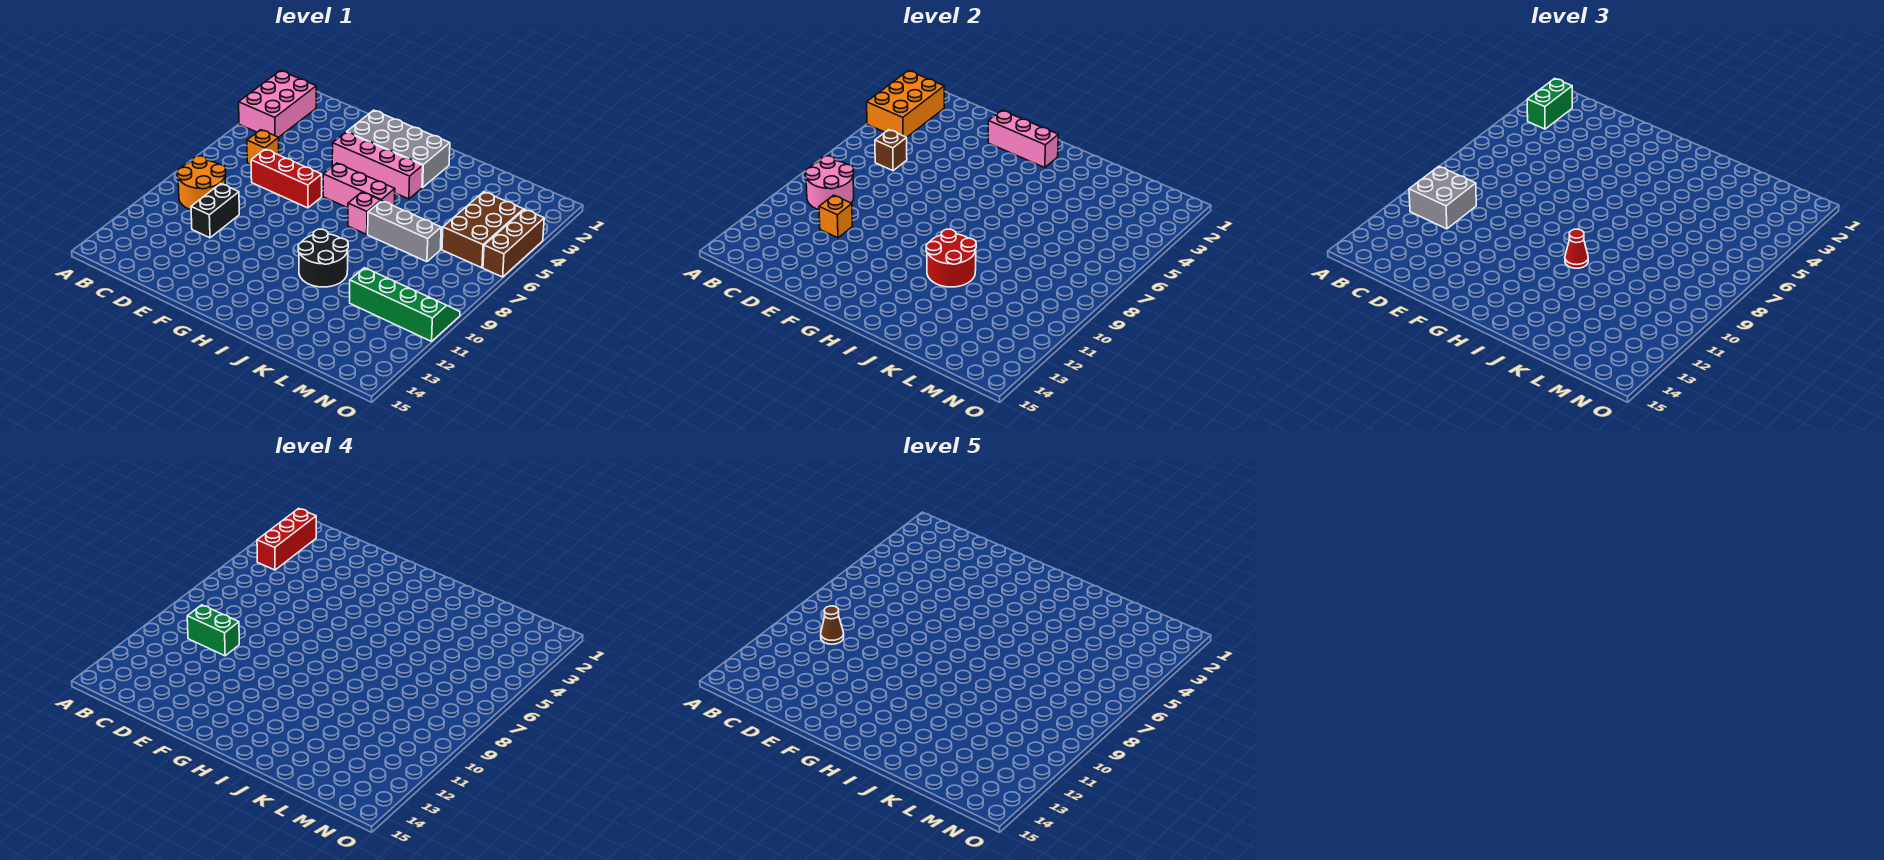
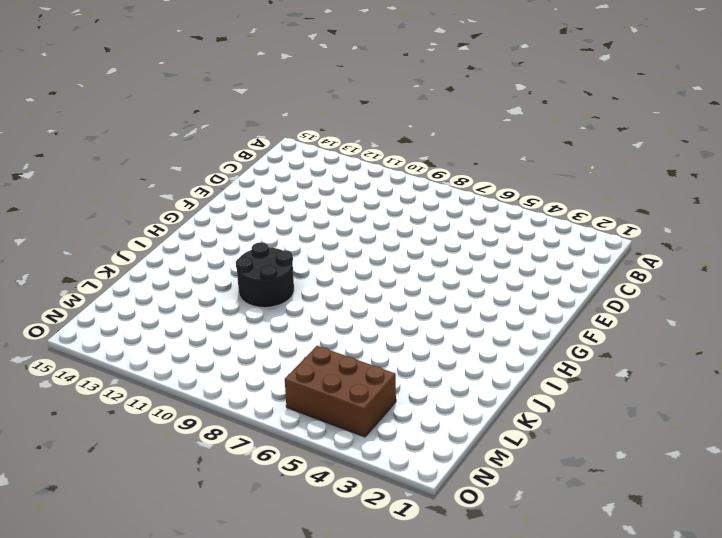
none -> pink brick A2:B4 level 1
none -> orange round brick B9:C10 level 1
none -> orange brick C6 level 1

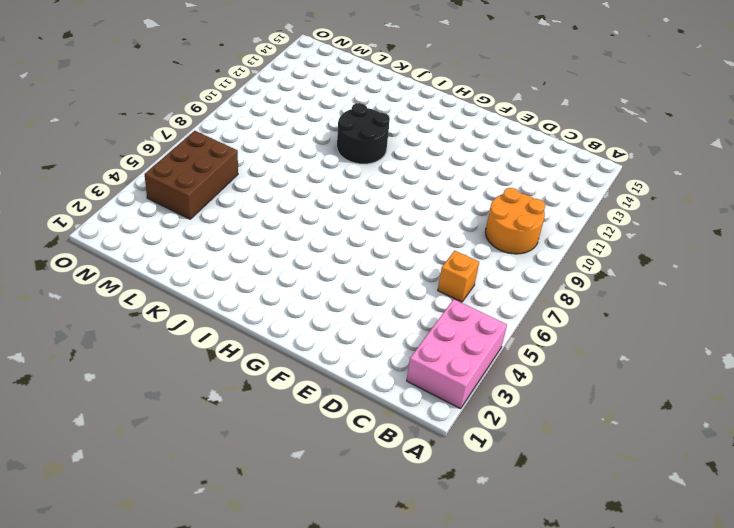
none -> red brick D7:F7 level 1
none -> black brick D10:D11 level 1
none -> grey brick F2:I3 level 1

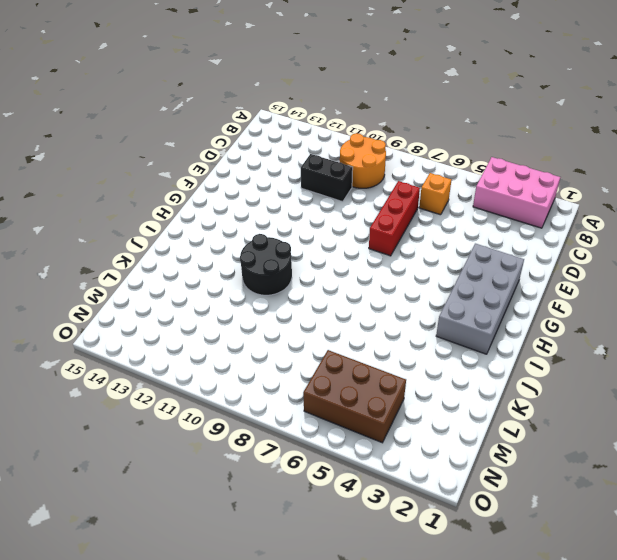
none -> pink brick F4:I4 level 1
none -> pink brick G6:I6 level 1
none -> pink brick I7 level 1

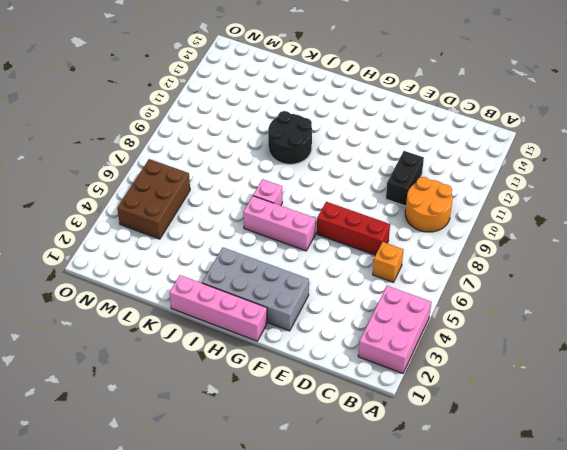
pink brick G1:J1 level 1 -> pink brick F4:I4 level 1
none -> grey brick J7:L7 level 1
none -> green slope L10:O11 level 1 top 11
none -> brown brick O4:O6 level 1

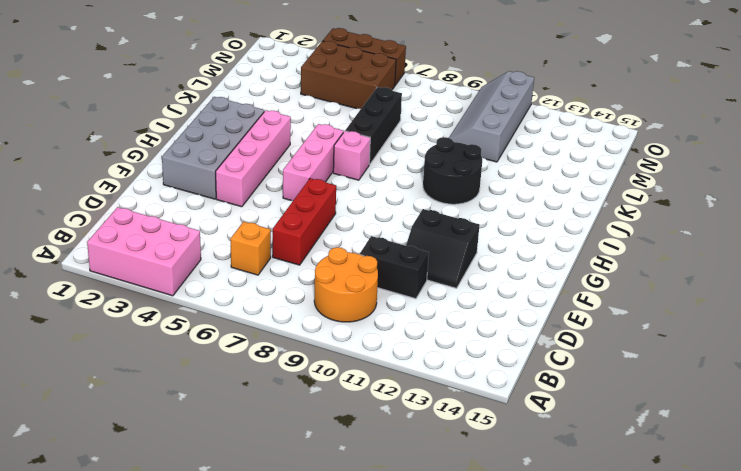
black slope E11:F12 level 1 top F -> none
black brick J7:L7 level 1 -> grey brick J7:L7 level 1
grey slope L10:O11 level 1 top 11 -> green slope L10:O11 level 1 top 11
none -> orange brick A2:B4 level 2
none -> pink round brick B9:C10 level 2
none -> brown brick C6 level 2

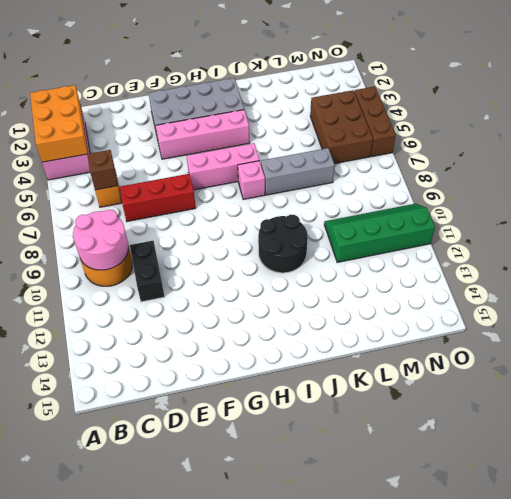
none -> orange brick D11 level 2
none -> pink brick F2:H2 level 2
none -> red round brick I10:J11 level 2

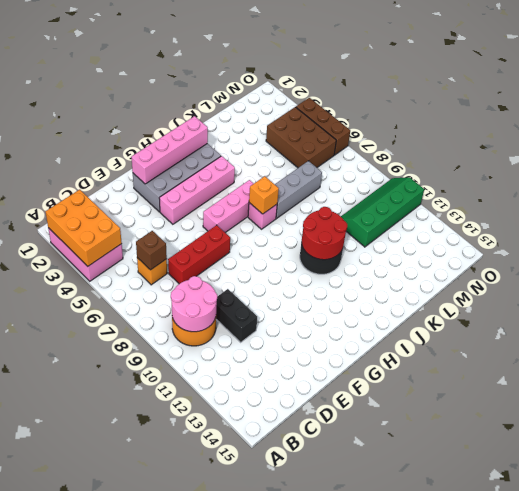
pink brick F2:I2 level 2 -> pink brick F2:H2 level 2
orange brick I7 level 2 -> orange brick D11 level 2
none -> green brick B2:B3 level 3
none -> grey brick B10:C11 level 3
none -> red cone I10 level 3

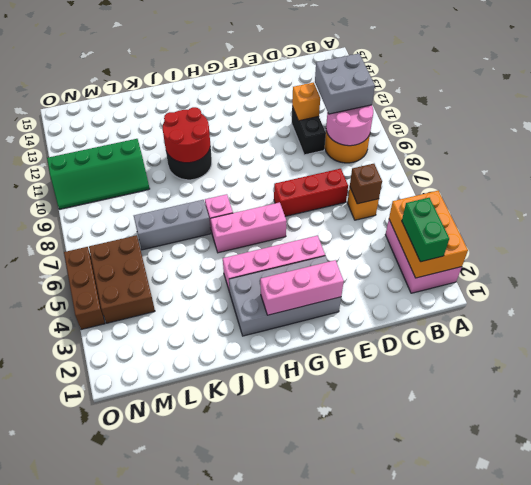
none -> red cone I10 level 3
none -> red brick B2:B4 level 4
none -> green brick C10:D10 level 4

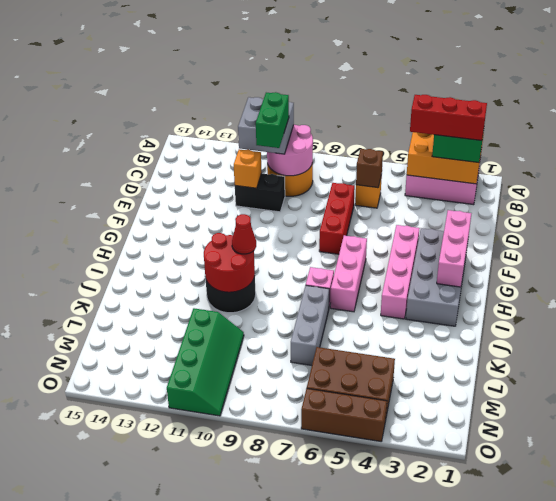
none -> brown cone C10 level 5

